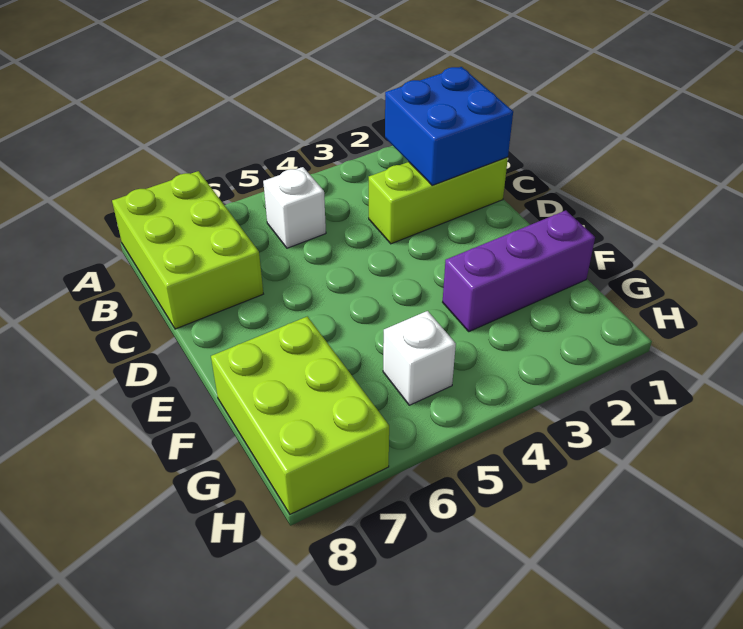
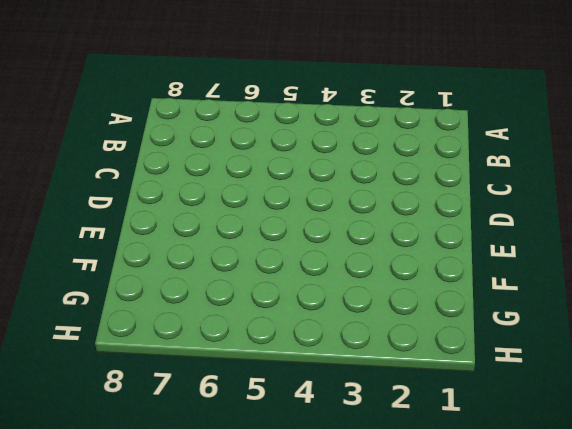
none -> lime brick A7:C8 level 1
none -> white brick B5 level 1

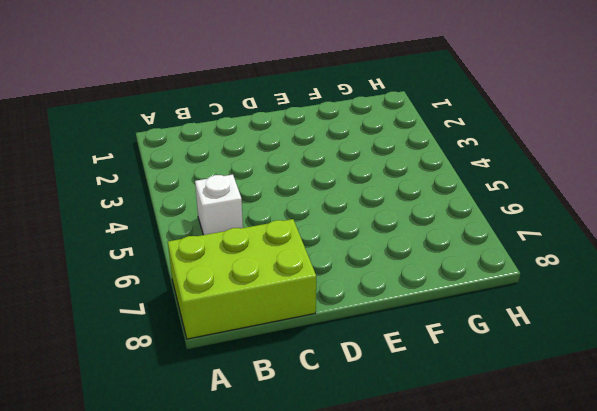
none -> lime brick C1:C3 level 1
none -> purple brick F1:F3 level 1

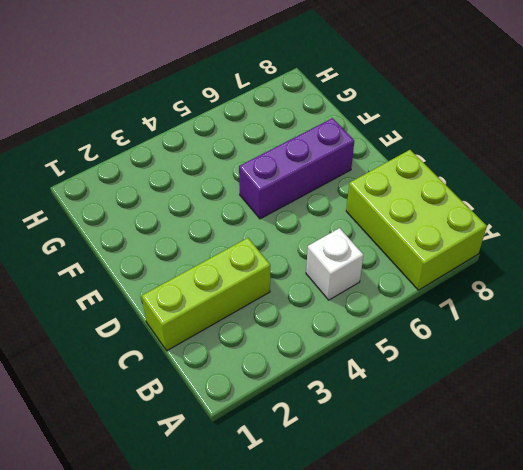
purple brick E5:E7 level 1 -> purple brick F1:F3 level 1
none -> lime brick F7:H8 level 1
none -> white brick G5 level 1

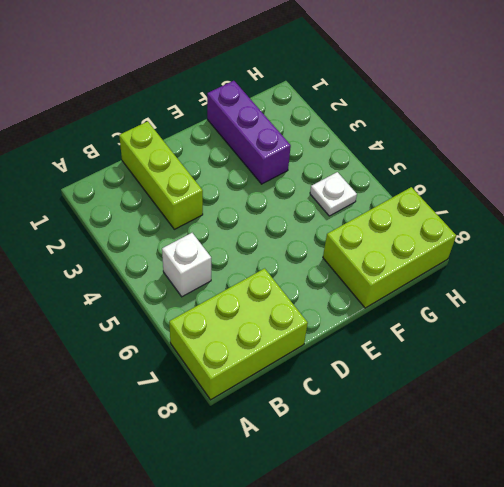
white plate G5 level 1 -> white brick G5 level 1
none -> blue brick B1:C2 level 2

